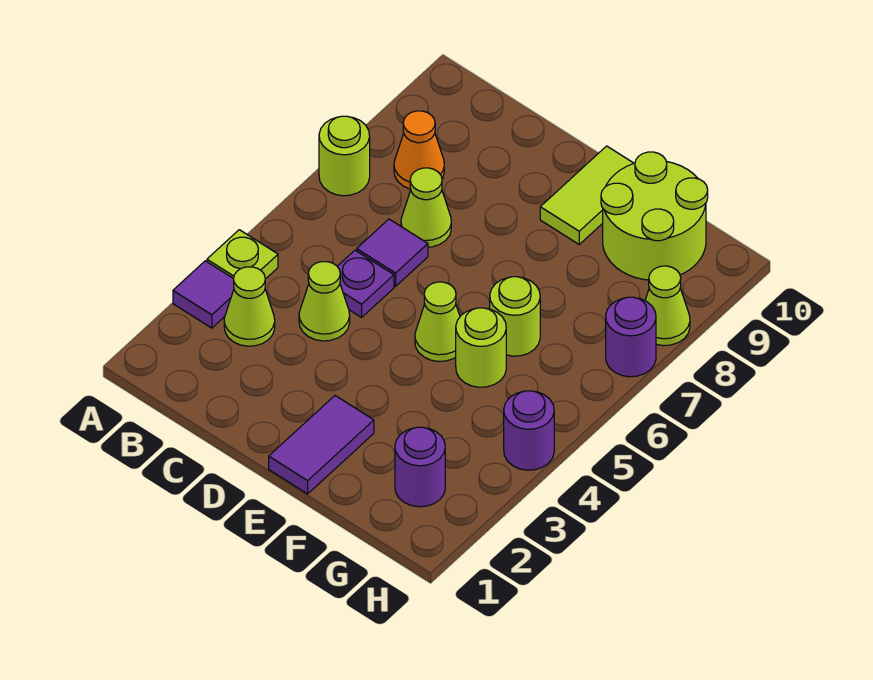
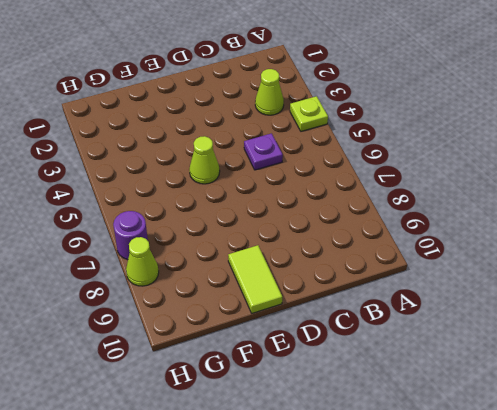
none -> purple tile A3 level 1
none -> lime round brick A7 level 1
none -> orange cone B8 level 1

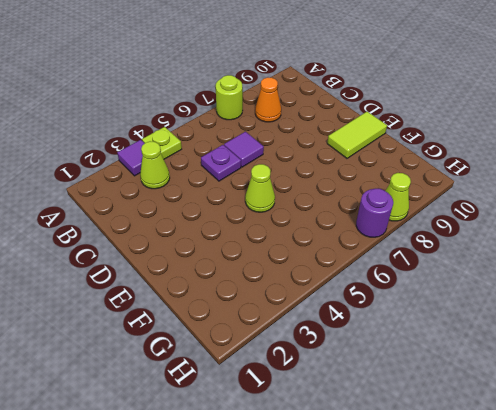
none -> lime cone C4 level 1
none -> lime cone C7 level 1
none -> purple tile E1:E2 level 1

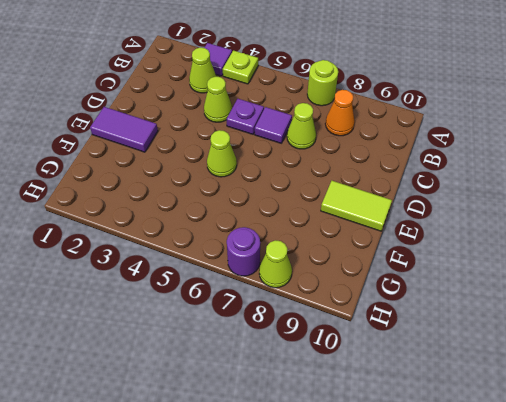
none -> lime round brick F5 level 1
none -> lime round brick F6 level 1
none -> lime round brick F9:G10 level 1

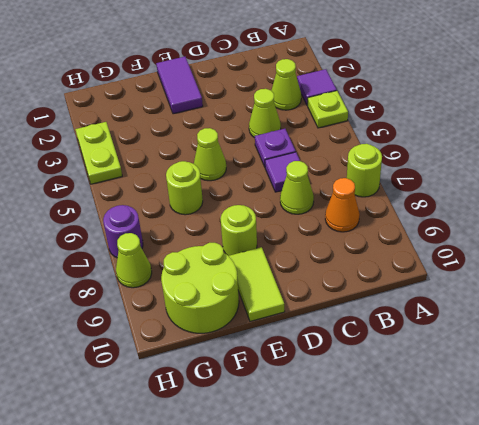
lime round brick E8 level 1 -> lime round brick F5 level 1
lime plate H3:H4 level 1 -> purple round brick H4 level 1
none -> purple round brick G2 level 1

